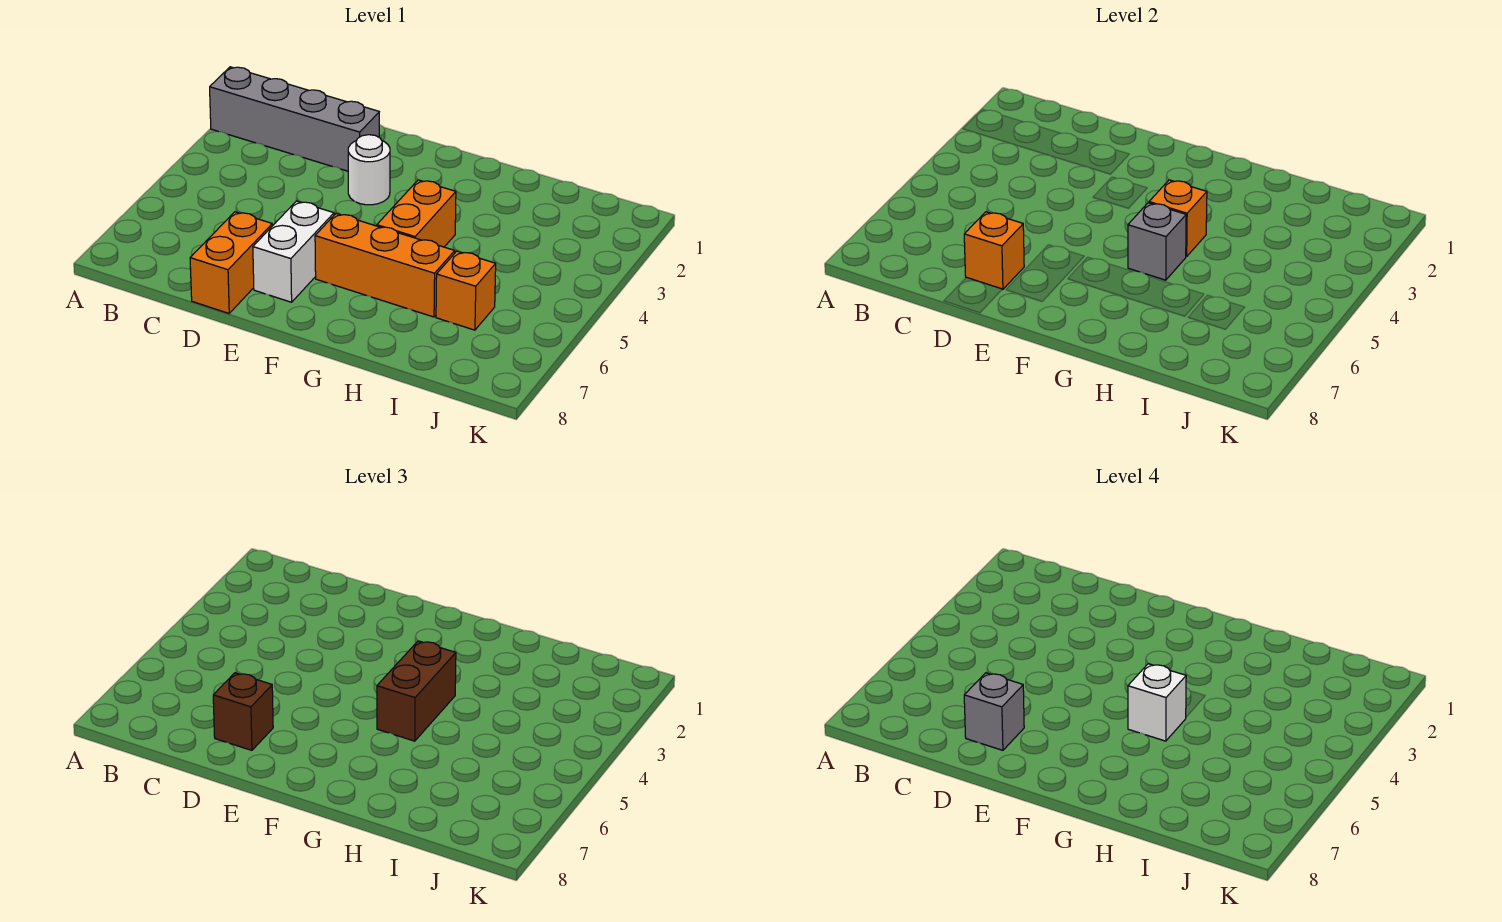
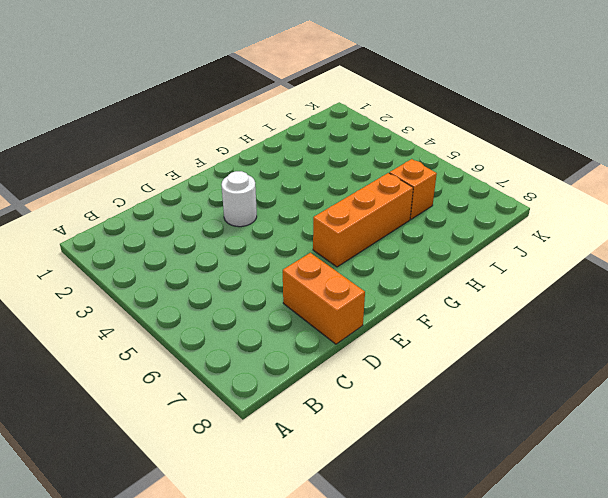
none -> grey brick A2:D2 level 1
none -> white brick E6:E7 level 1
none -> orange brick G4:G5 level 1

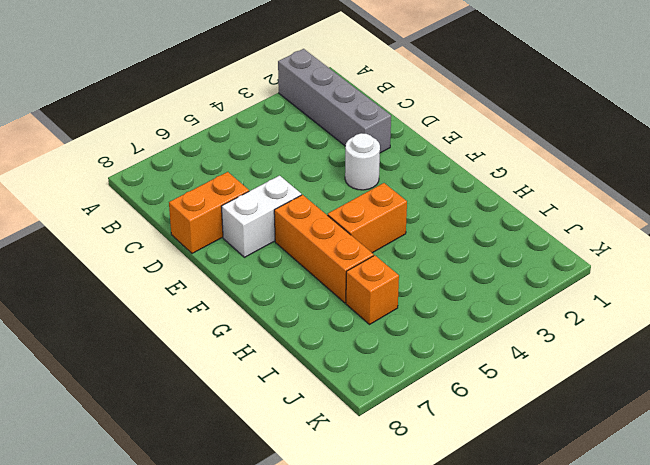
none -> orange brick D7 level 2
none -> orange brick G4 level 2
none -> grey brick G5 level 2

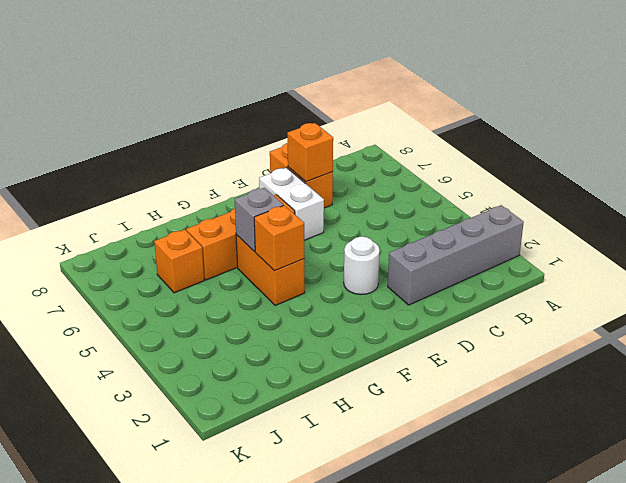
none -> brown brick D7 level 3
none -> brown brick G4:G5 level 3
none -> grey brick D7 level 4

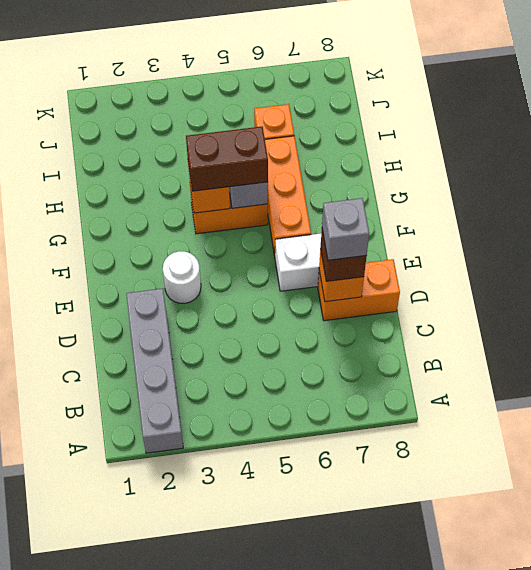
none -> white brick G5 level 4

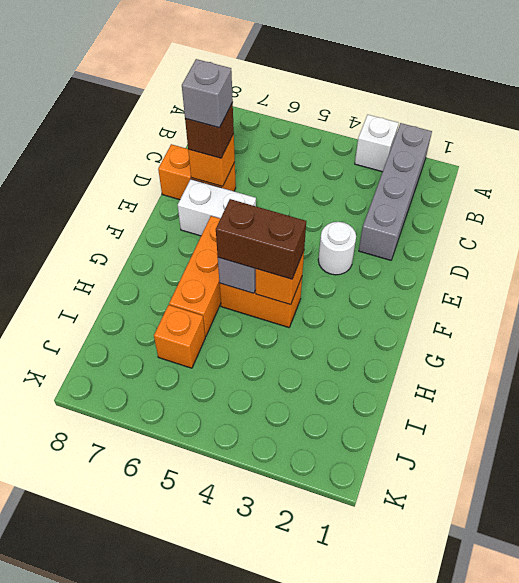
white brick A3 level 1 -> white brick G5 level 4

